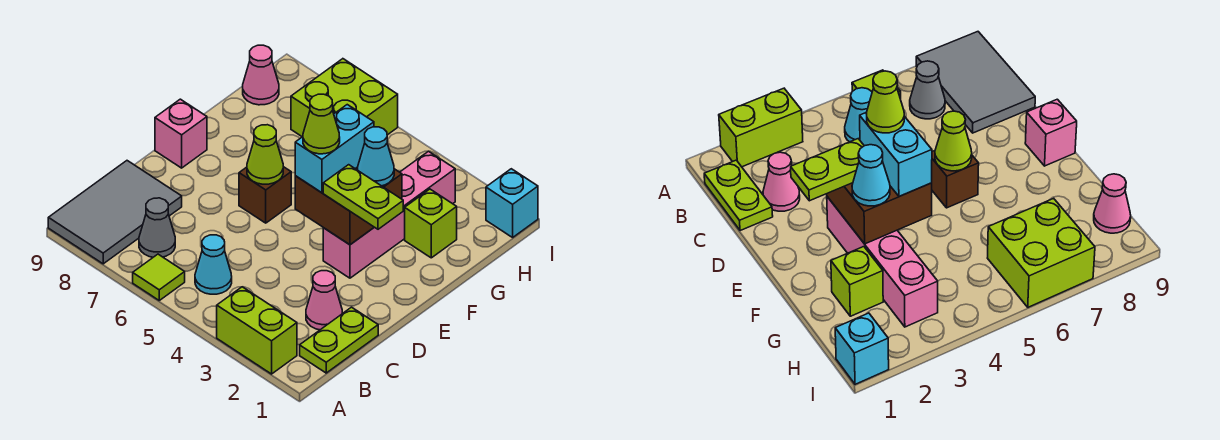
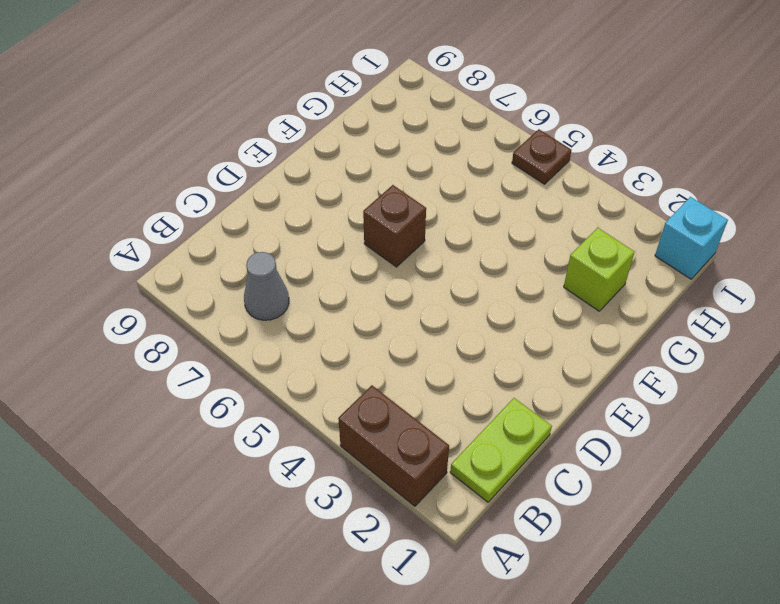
brown brick A2:A3 level 1 -> lime brick A2:A3 level 1
brown plate I5 level 1 -> none
none -> lime tile A6 level 1
none -> grey tile A8:C9 level 1
none -> cyan cone B5 level 1

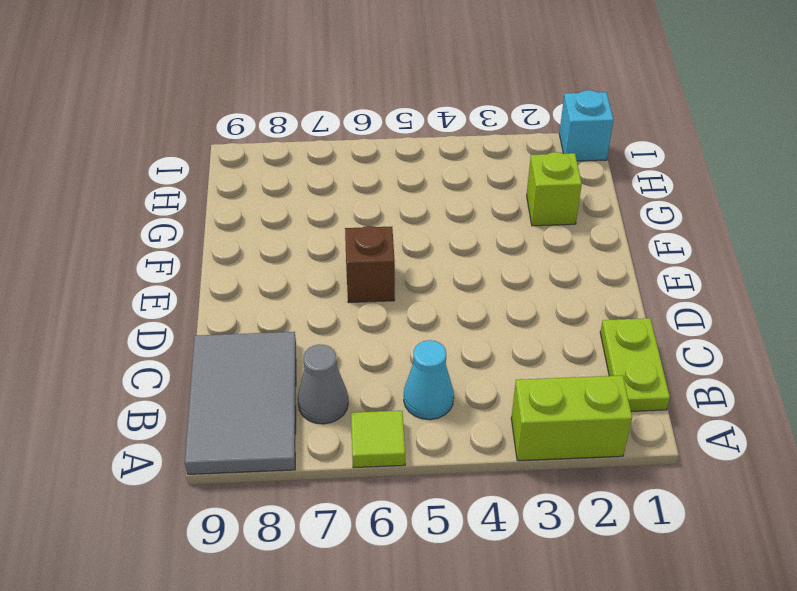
none -> pink cone C2 level 1
none -> pink brick E3:H3 level 1
none -> pink brick E9 level 1

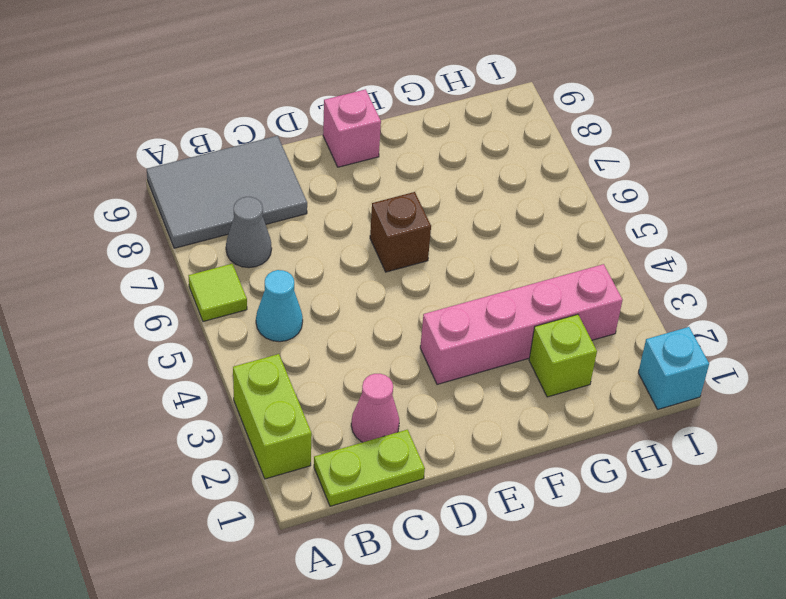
none -> lime brick H6:I7 level 1
none -> pink cone H9 level 1
none -> brown brick E3:F4 level 2

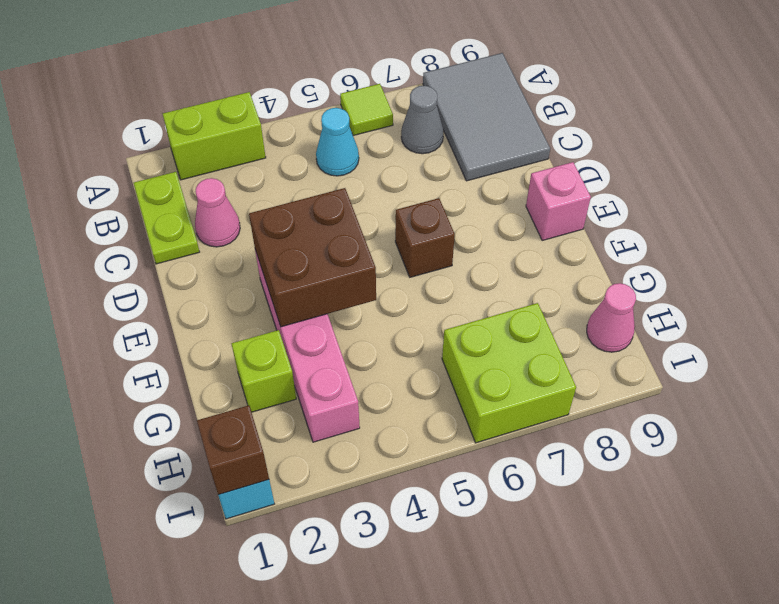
brown brick I1 level 2 -> none
none -> lime cone E6 level 2
none -> lime plate E2:E3 level 3
none -> cyan brick E4:F4 level 3

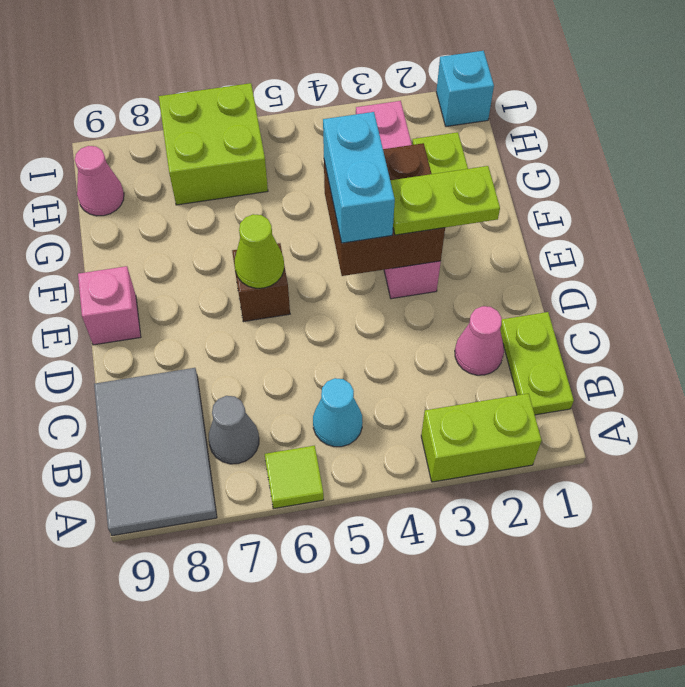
none -> cyan cone F3 level 3
none -> lime cone E4 level 4

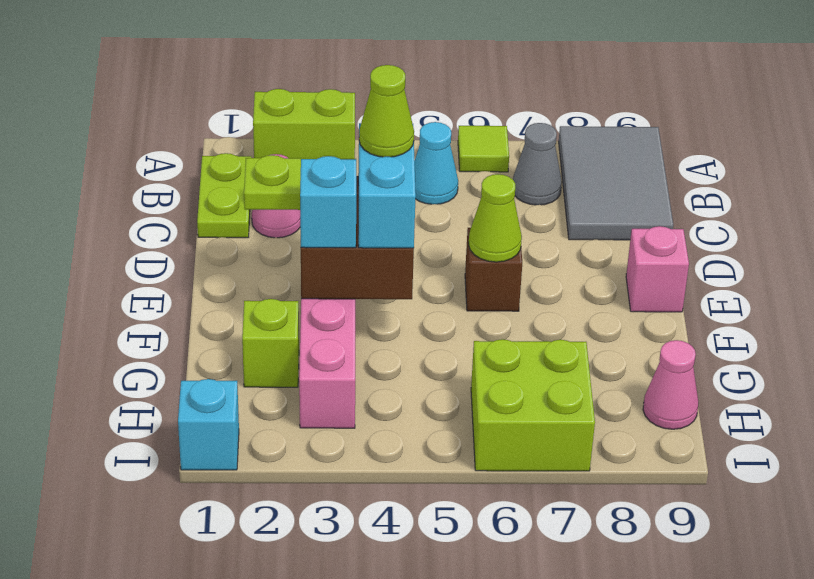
cyan brick F3 level 3 -> cyan cone F3 level 3

